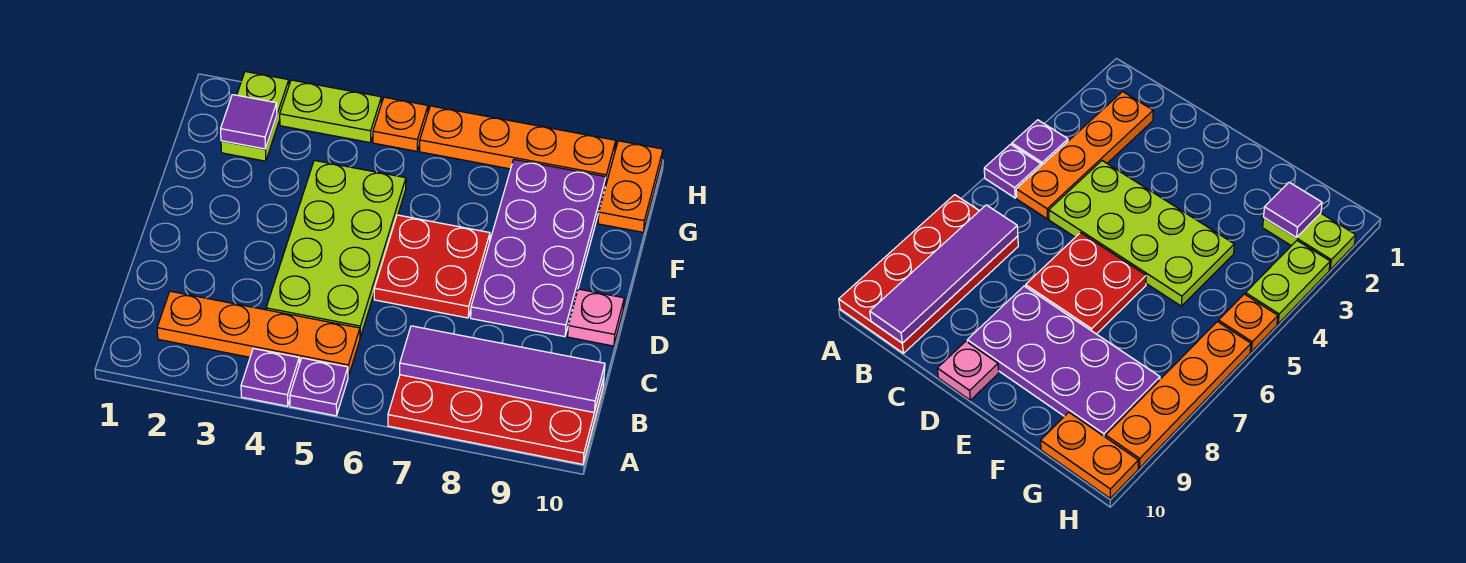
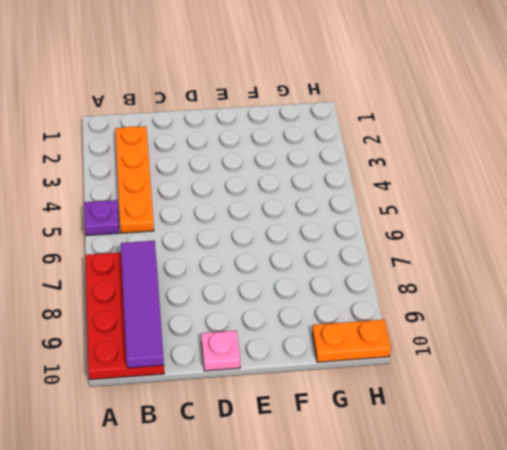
none -> purple plate A4 level 1
none -> lime plate C4:F5 level 1
none -> red plate D6:E7 level 1

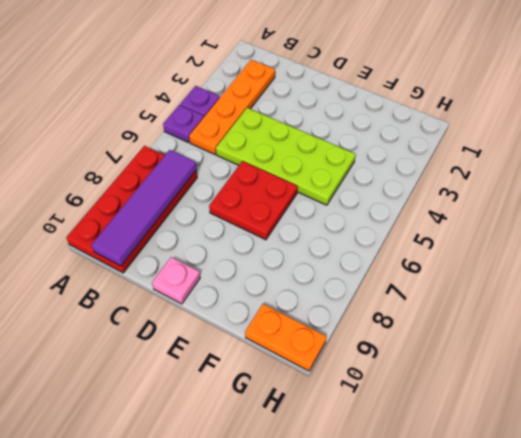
none -> purple plate D8:G9 level 1
none -> lime plate G2:H2 level 1
none -> lime plate H3:H4 level 1

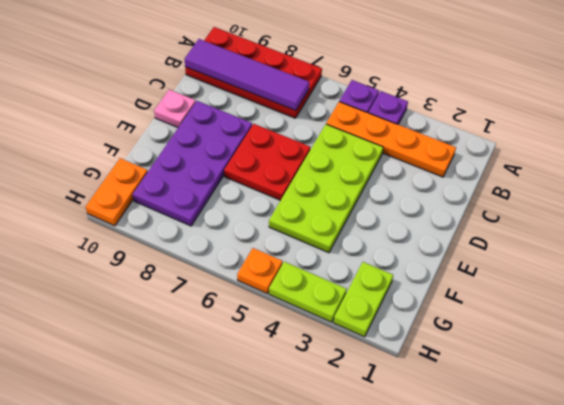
none -> orange plate H6:H9 level 1
none -> purple tile G2 level 2

